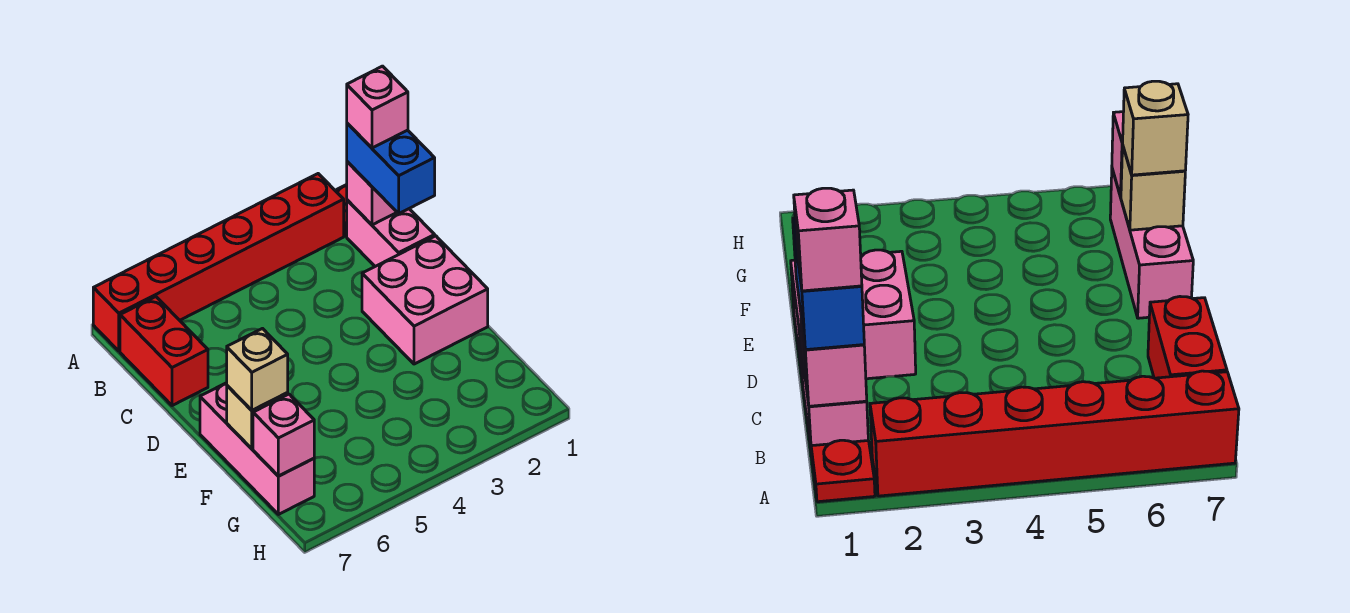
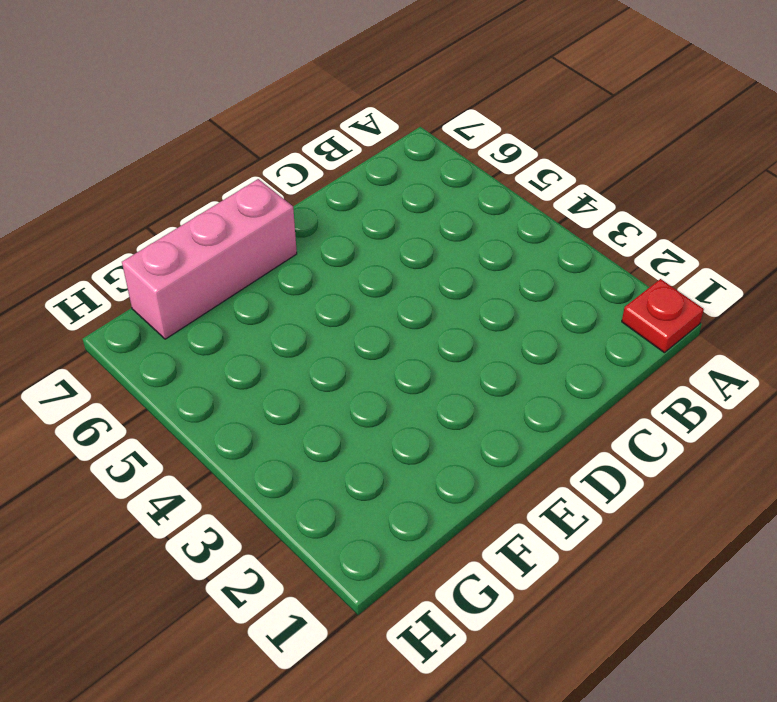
none -> red brick A2:A7 level 1
none -> pink brick B1:C1 level 1
none -> red brick B7:C7 level 1

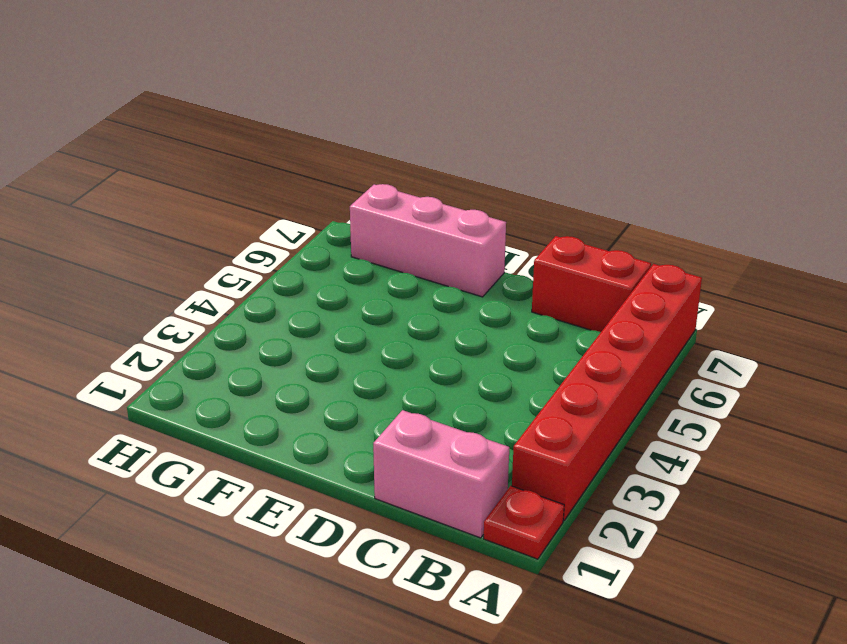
none -> pink brick D1:E2 level 1
none -> pink brick B1 level 2
none -> tan brick F7 level 2

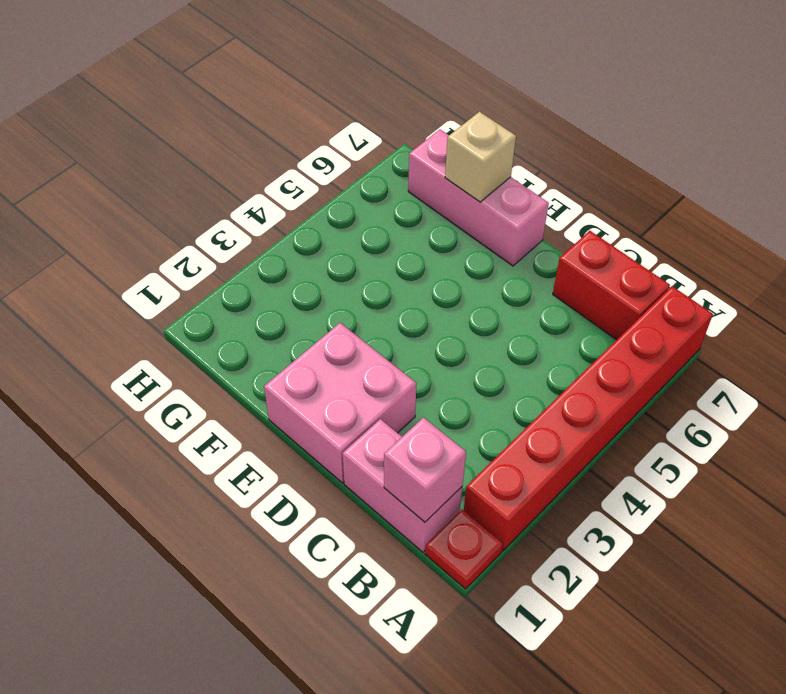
none -> pink brick G7 level 2
none -> blue brick B1:C1 level 3
none -> tan brick F7 level 3

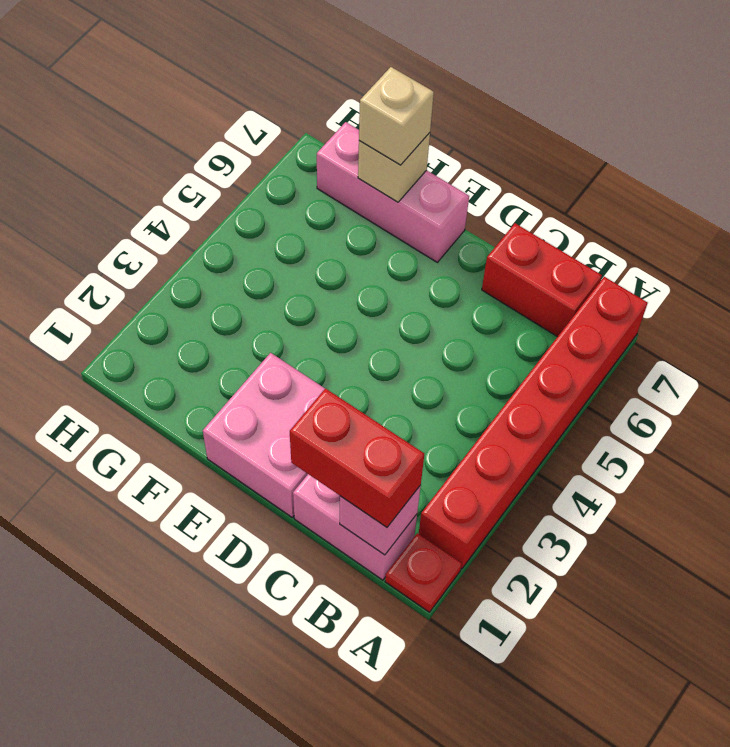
red brick B1:C1 level 3 -> blue brick B1:C1 level 3
none -> pink brick G7 level 2
none -> pink brick B1 level 4

